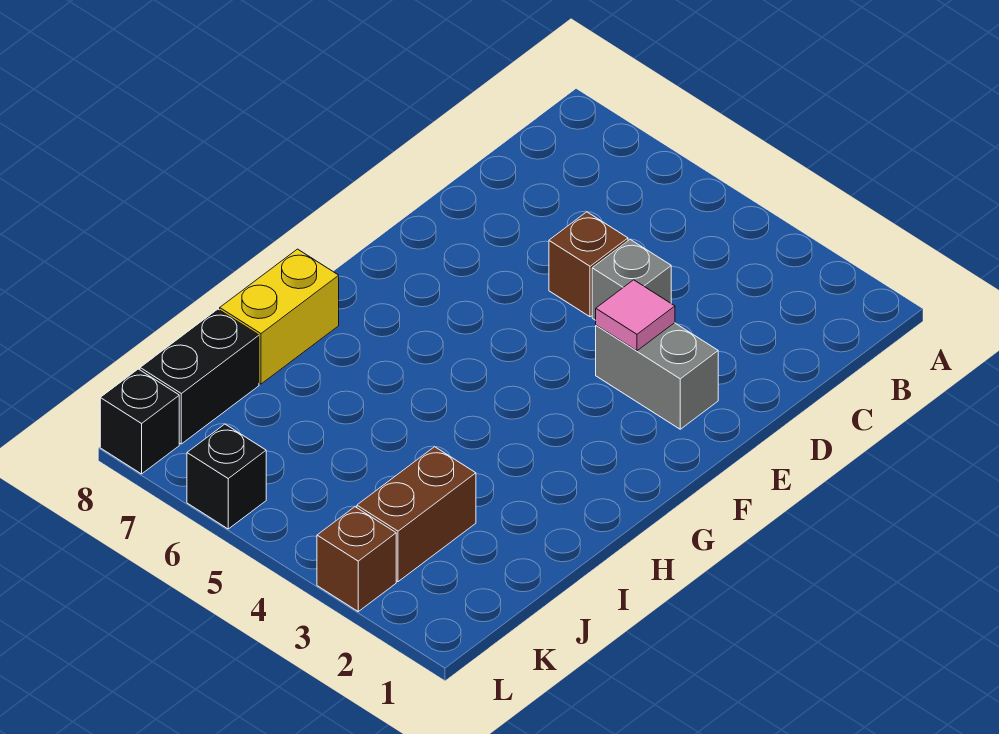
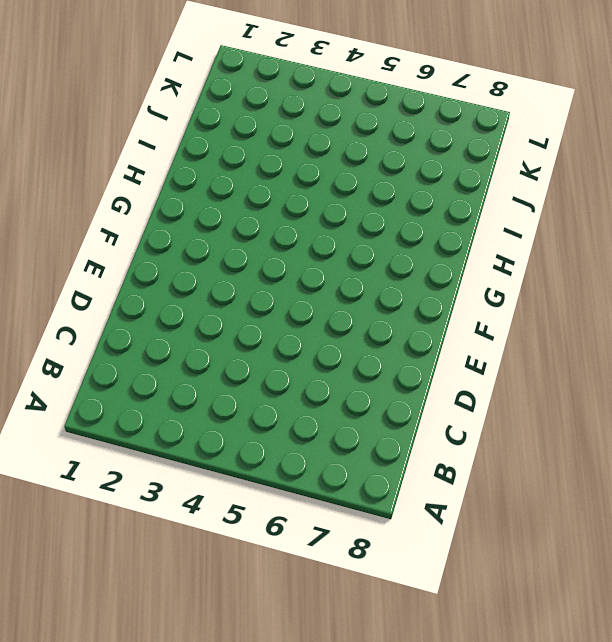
none -> grey brick D4 level 1
none -> brown brick D5 level 1

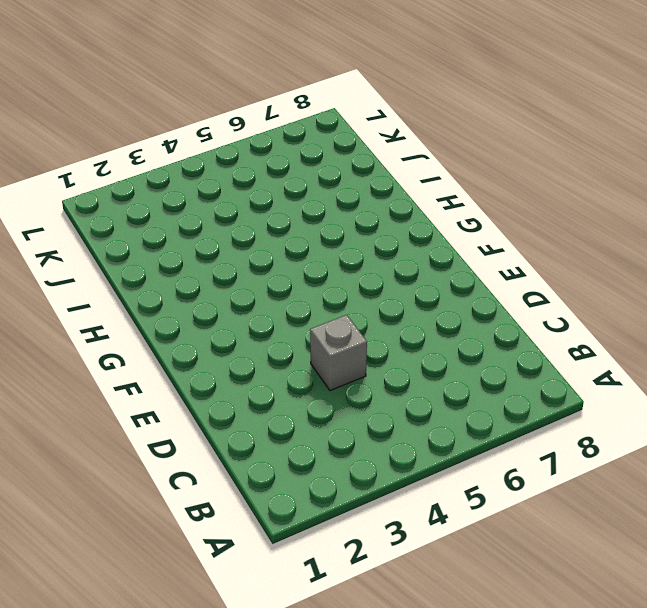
none -> brown brick D5 level 1
none -> grey brick E2:E3 level 1

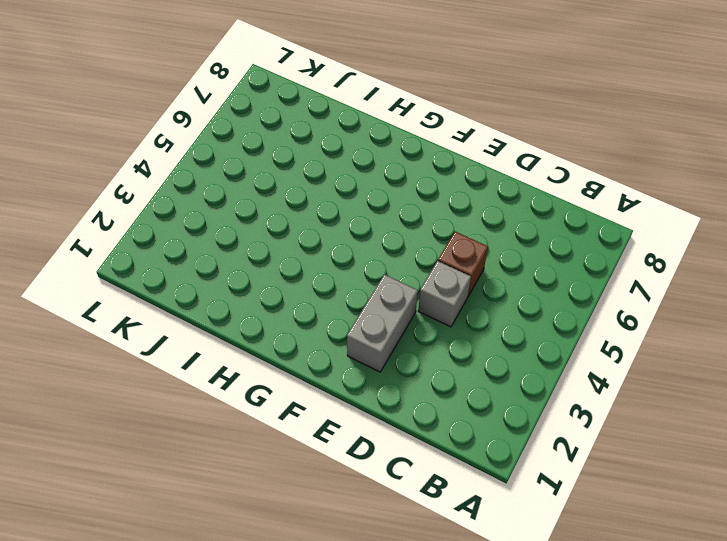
none -> yellow brick H8:I8 level 1
none -> brown brick J3:K3 level 1

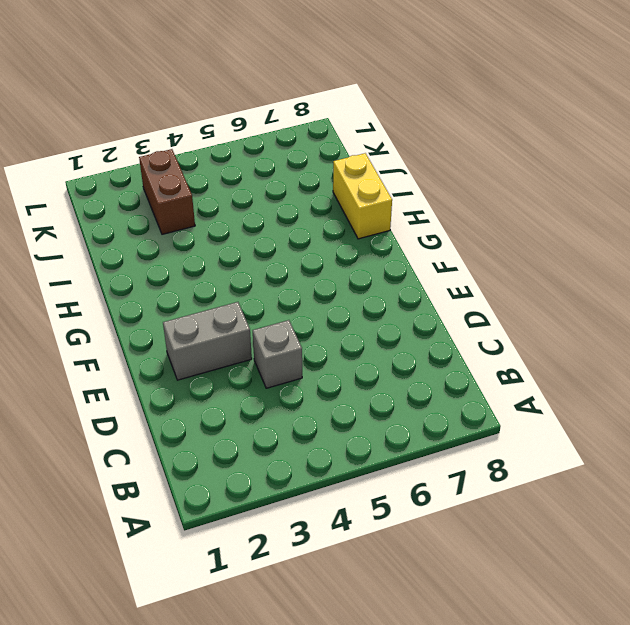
none -> brown brick D5 level 1
none -> black brick J8:K8 level 1

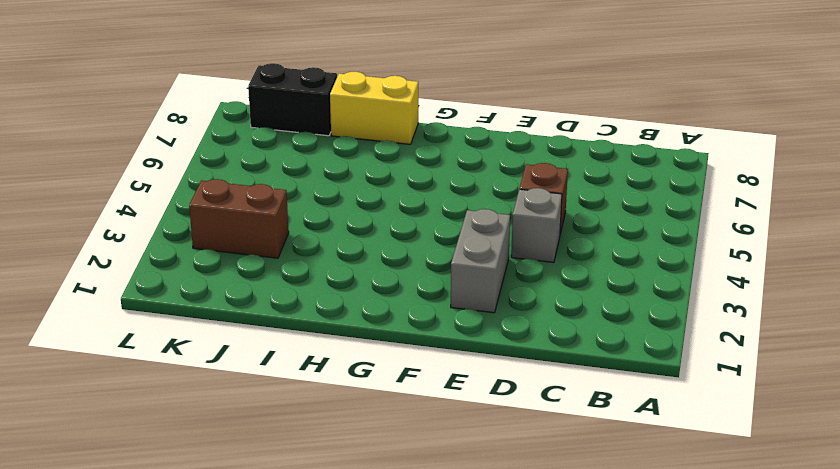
none -> brown brick L3 level 1
none -> black brick L6 level 1

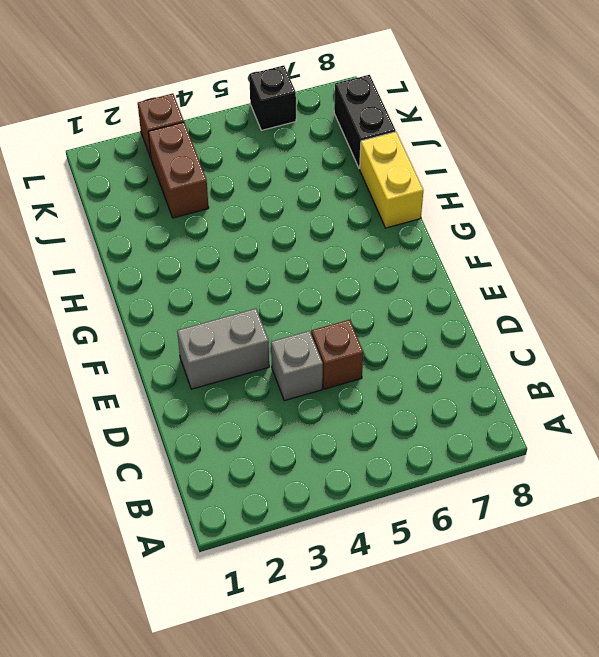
none -> black brick L8 level 1
none -> pink tile E3 level 2

